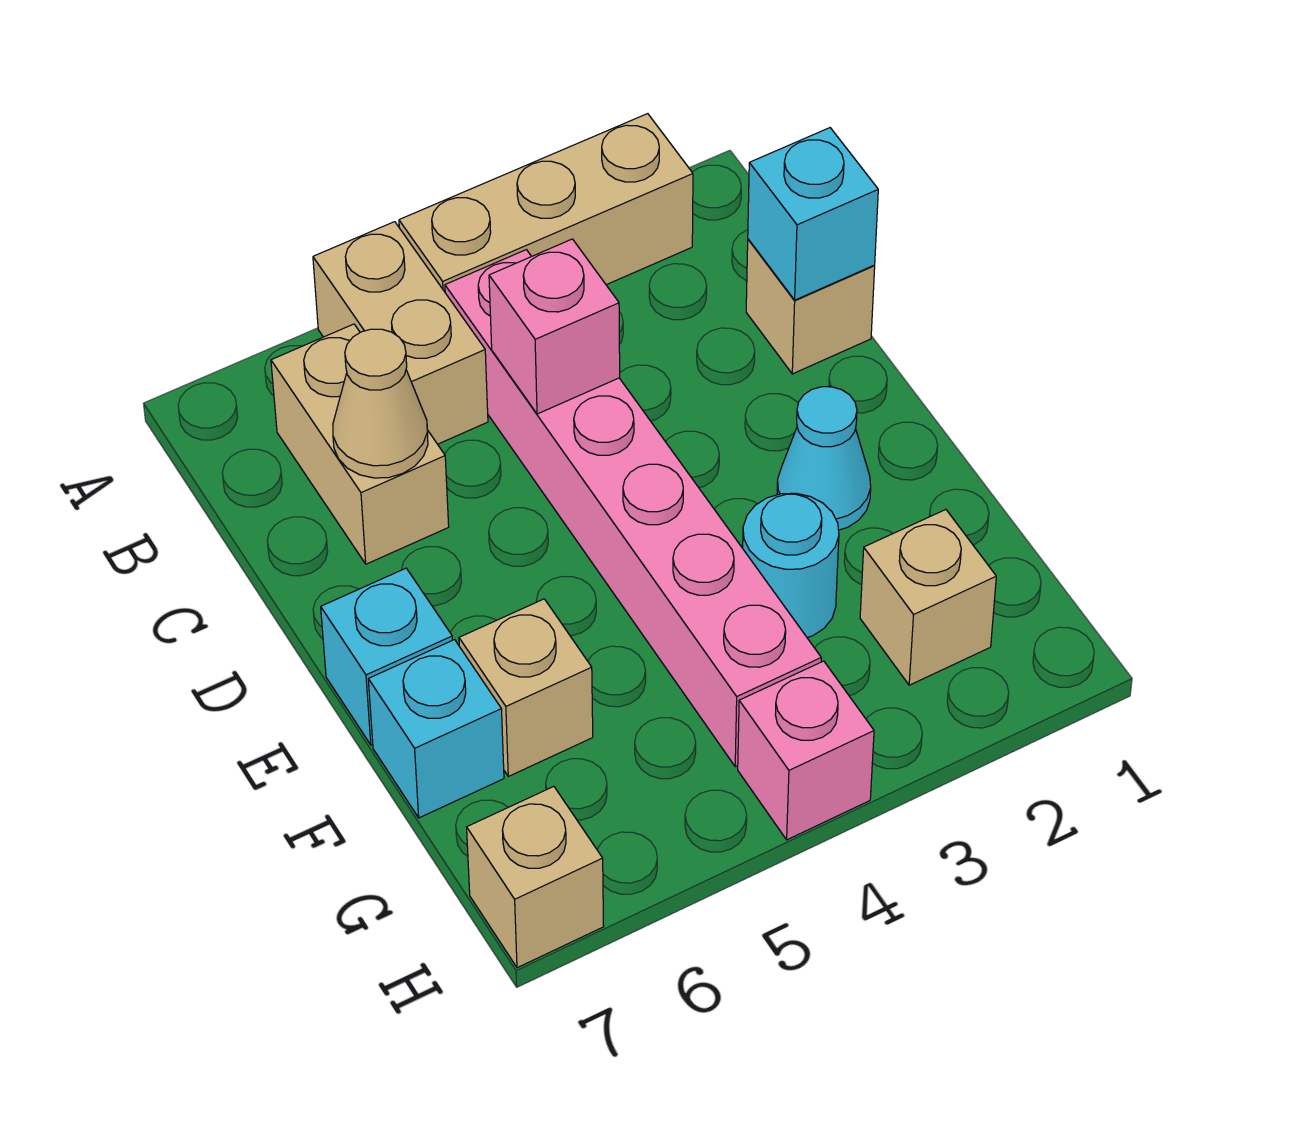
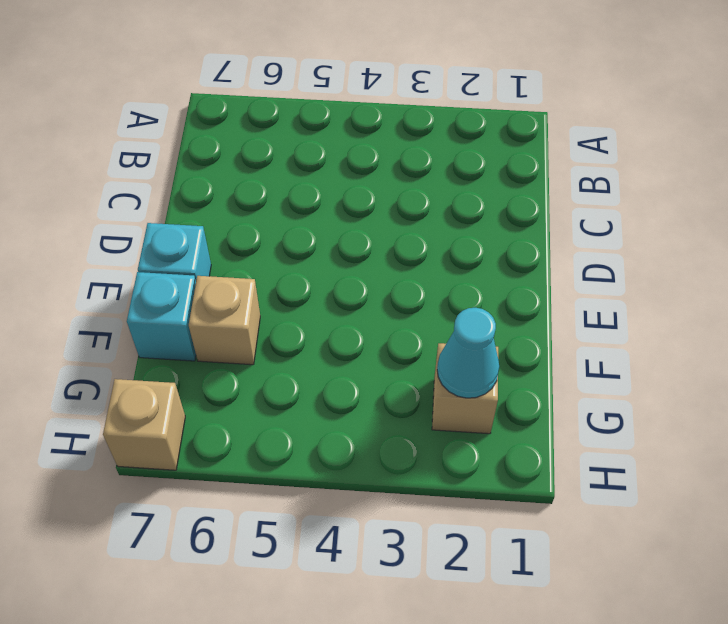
cyan cone G2 level 2 -> cyan cone E2 level 1
none -> tan brick A2:A4 level 1
none -> tan brick A5:B5 level 1
none -> pink brick B4:G4 level 1

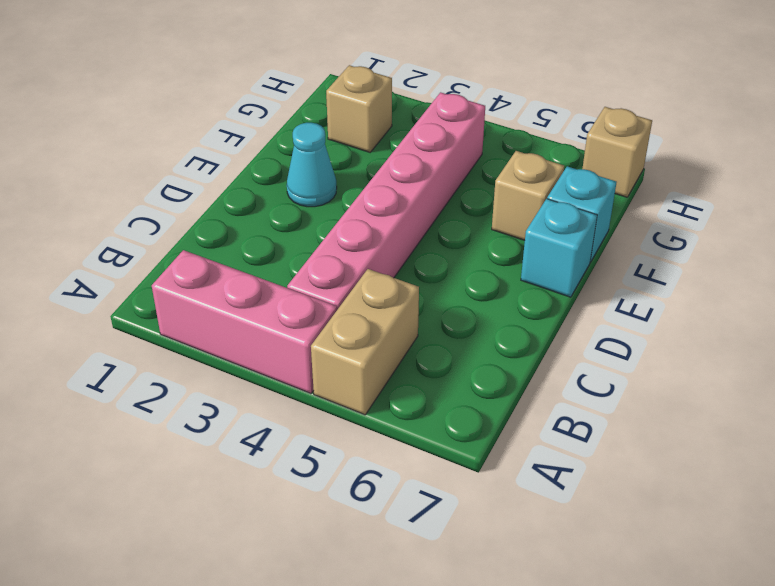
pink brick A2:A4 level 1 -> tan brick A2:A4 level 1
none -> tan brick B6:C6 level 1
none -> tan brick C1 level 1
none -> cyan round brick F3 level 1

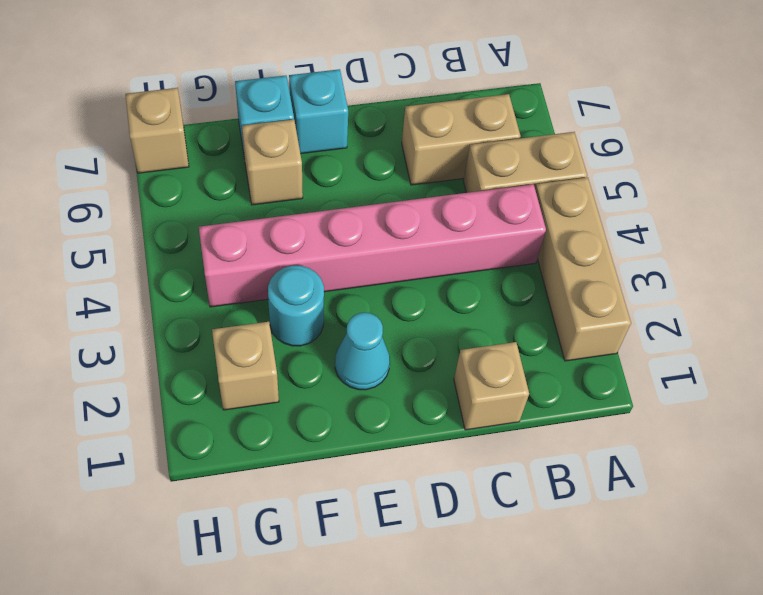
none -> pink brick H4 level 1
none -> cyan brick C1 level 2
none -> pink brick C4 level 2

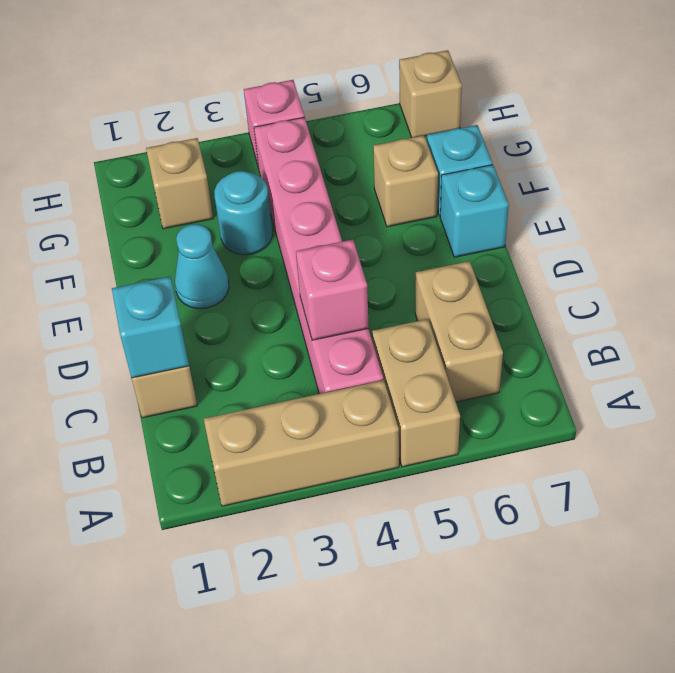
none -> tan cone C6 level 2

